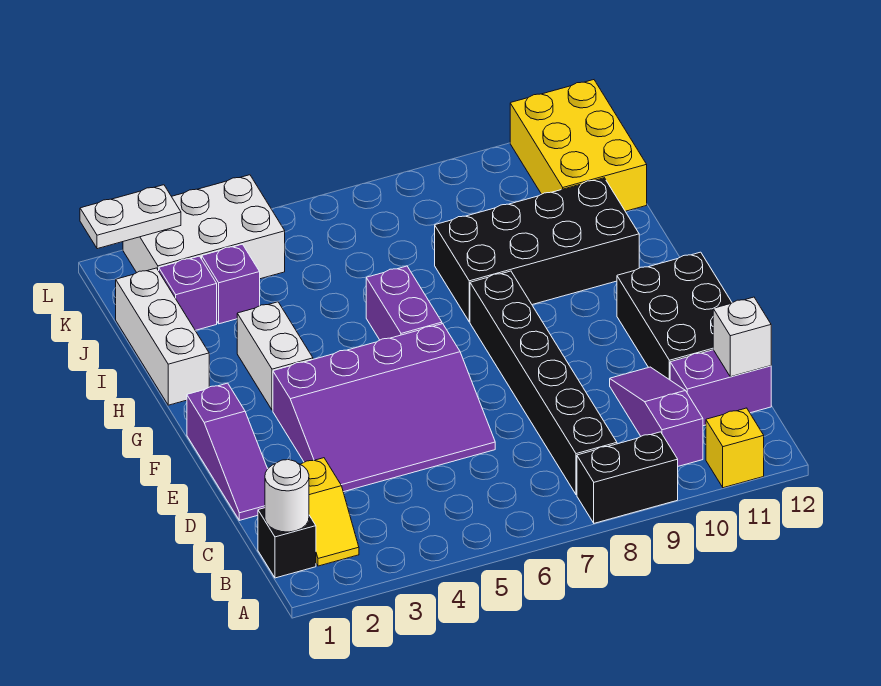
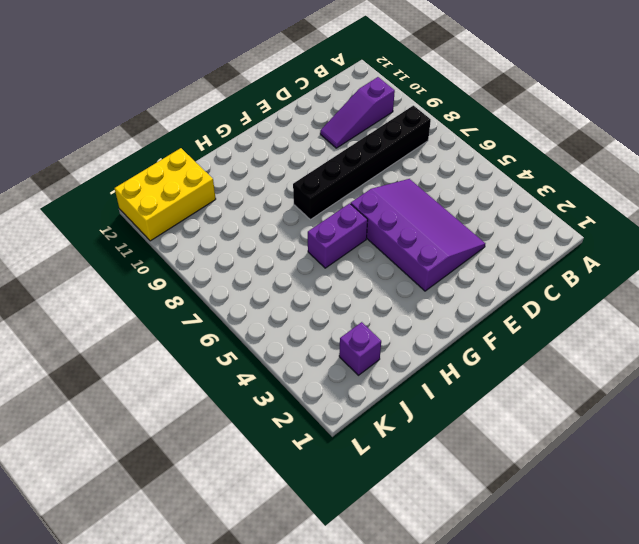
none -> black brick A8:A9 level 1
none -> yellow brick A11 level 1
none -> black brick B1 level 1

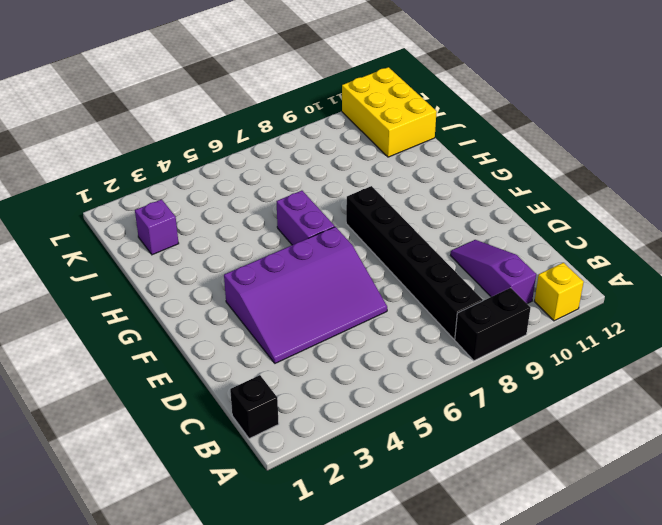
none -> yellow slope B2:C2 level 1 top C
none -> purple brick C11:C12 level 1
none -> purple slope D1:F1 level 1 top F

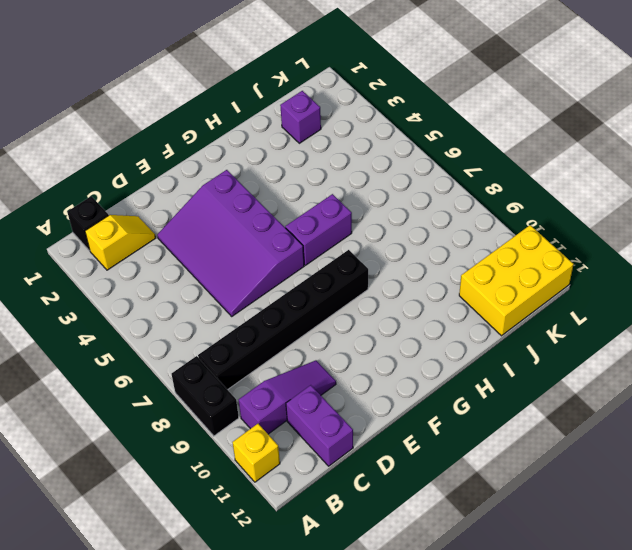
yellow slope B2:C2 level 1 top B -> yellow slope B2:C2 level 1 top C
none -> purple slope D1:F1 level 1 top F
none -> black brick D11:F12 level 1
none -> white brick G3:H3 level 1

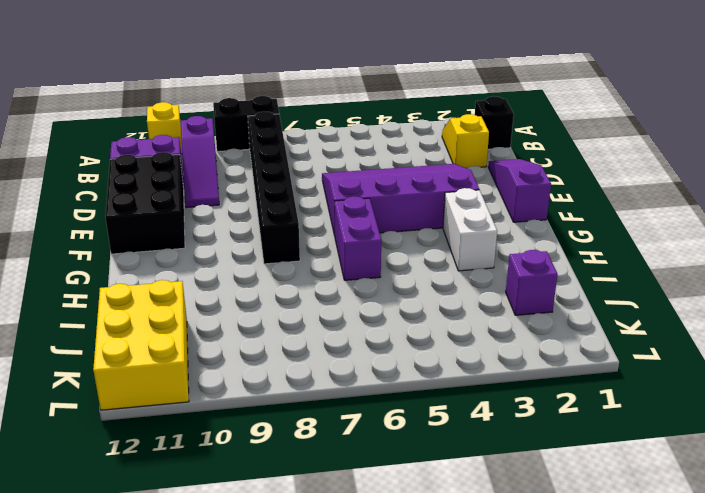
none -> white brick H1:J1 level 1
none -> black brick H8:I11 level 1
none -> purple brick J3 level 1

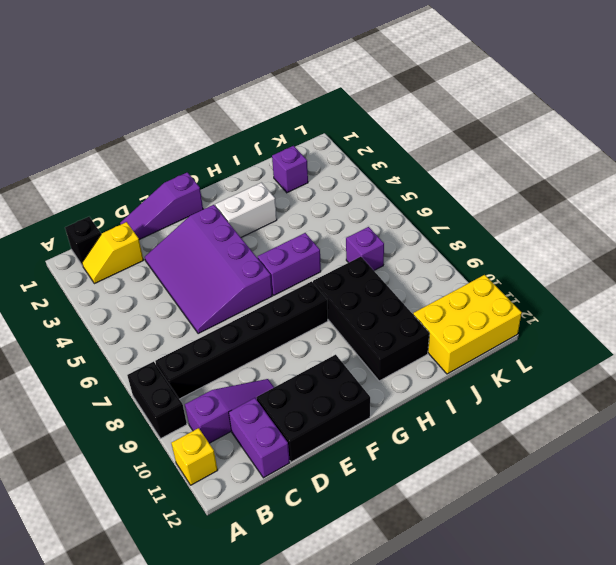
purple brick J7 level 1 -> purple brick J3 level 1
none -> white brick H1:J1 level 1
none -> white brick K2:L4 level 1
none -> white round brick B1 level 2

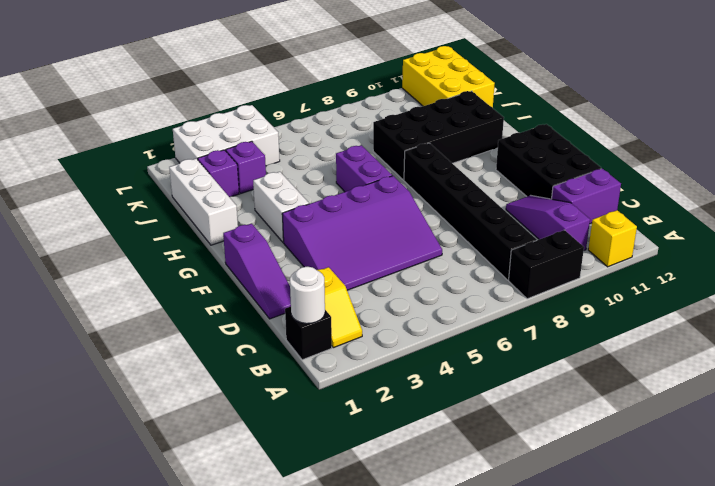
none -> white brick C12 level 2
none -> white plate L1:L2 level 2

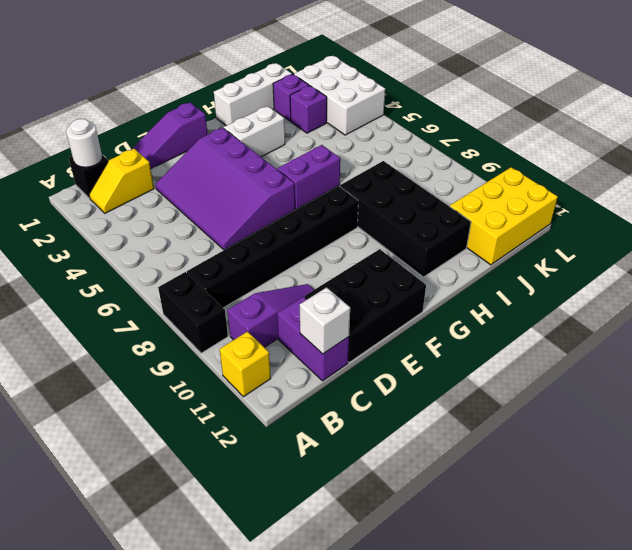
none -> white plate L1:L2 level 2

